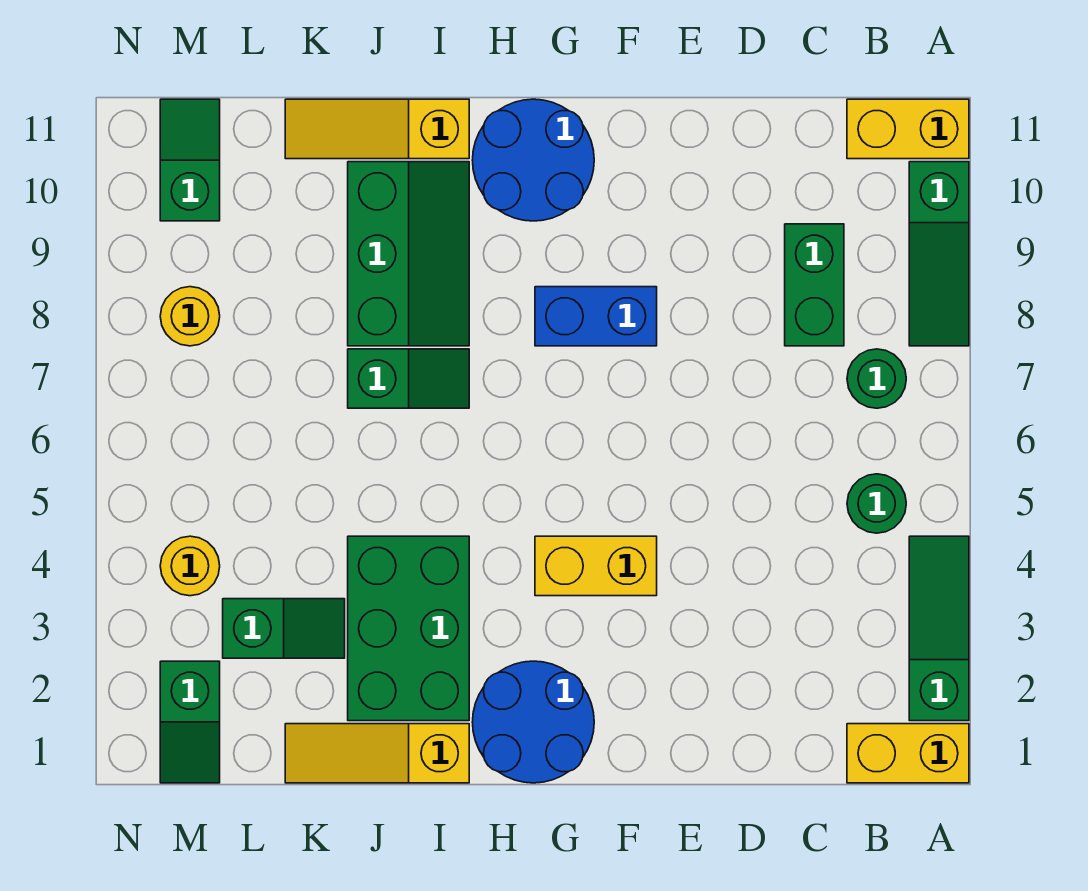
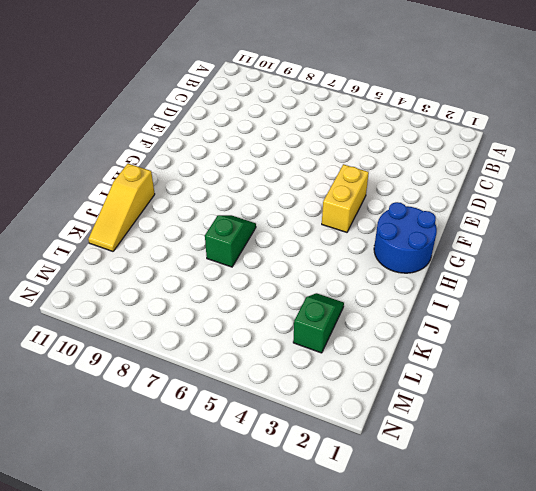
none -> yellow brick A1:B1 level 1
none -> green slope A2:A4 level 1 top 2
none -> green slope A8:A10 level 1 top 10

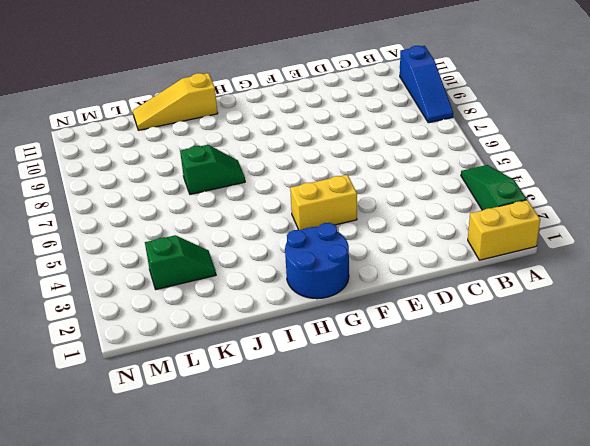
blue slope A8:A10 level 1 top 10 -> green slope A8:A10 level 1 top 10
none -> yellow brick A11:B11 level 1
none -> green round brick B5 level 1
none -> green round brick B7 level 1

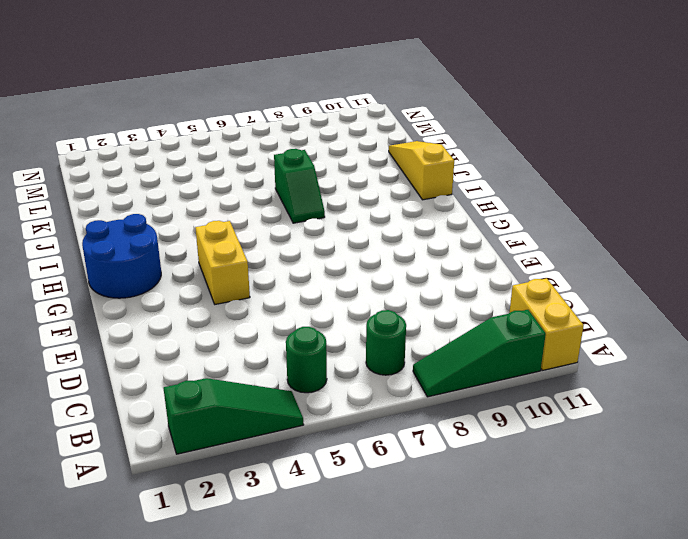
none -> yellow brick A1:B1 level 1
none -> green brick C8:C9 level 1
none -> blue brick F8:G8 level 1

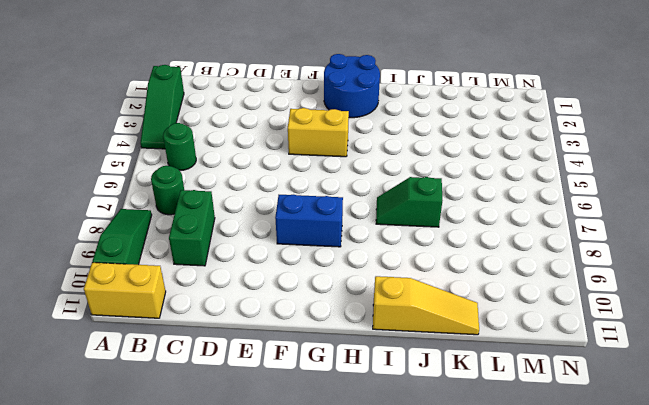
none -> yellow brick A1:B1 level 1
none -> blue round brick G10:H11 level 1
none -> yellow slope I1:K1 level 1 top I

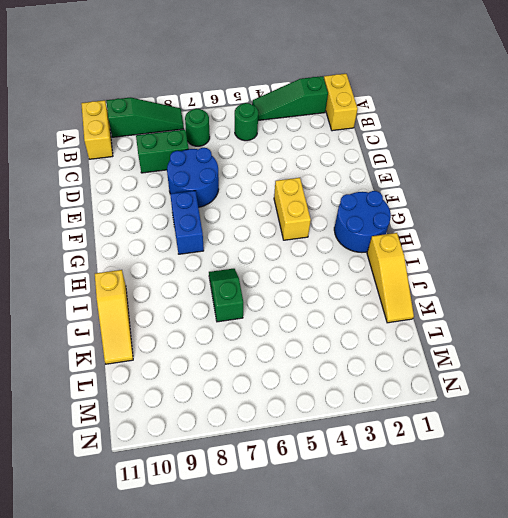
blue round brick D7:E8 level 1 -> blue round brick G10:H11 level 1
none -> green brick I2:J4 level 1
none -> green slope I8:J10 level 1 top J
none -> green slope K3:L3 level 1 top L

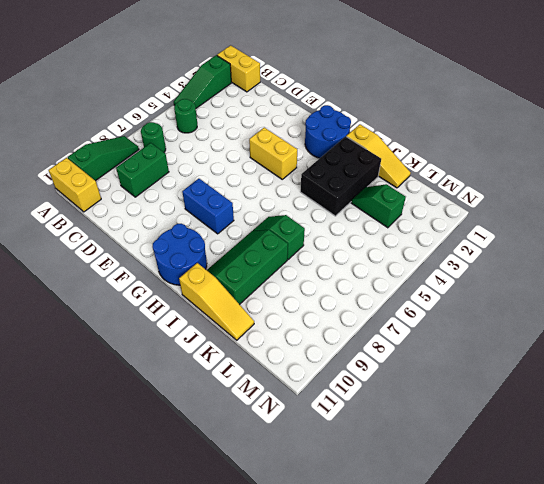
black brick I2:J4 level 1 -> green brick I2:J4 level 1
none -> green slope M1:M2 level 1 top 2
none -> yellow round brick M4 level 1
none -> yellow round brick M8 level 1

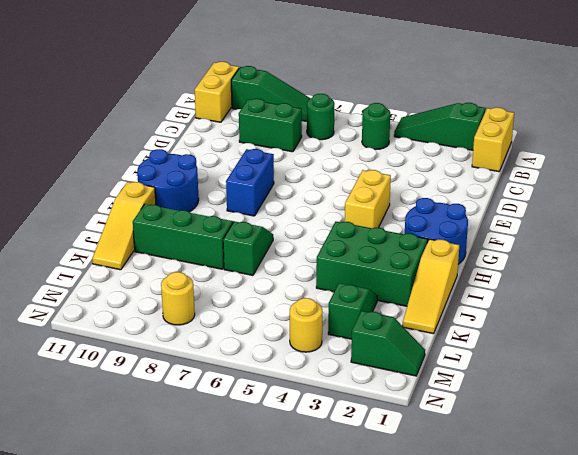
none -> green slope M10:M11 level 1 top 10

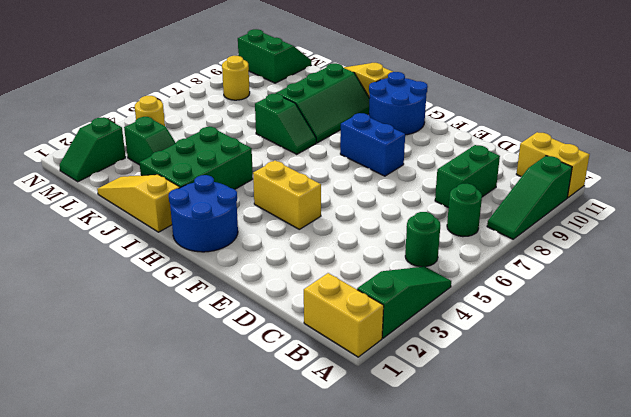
green slope M10:N11 level 1 top 10 -> green slope M10:M11 level 1 top 10

